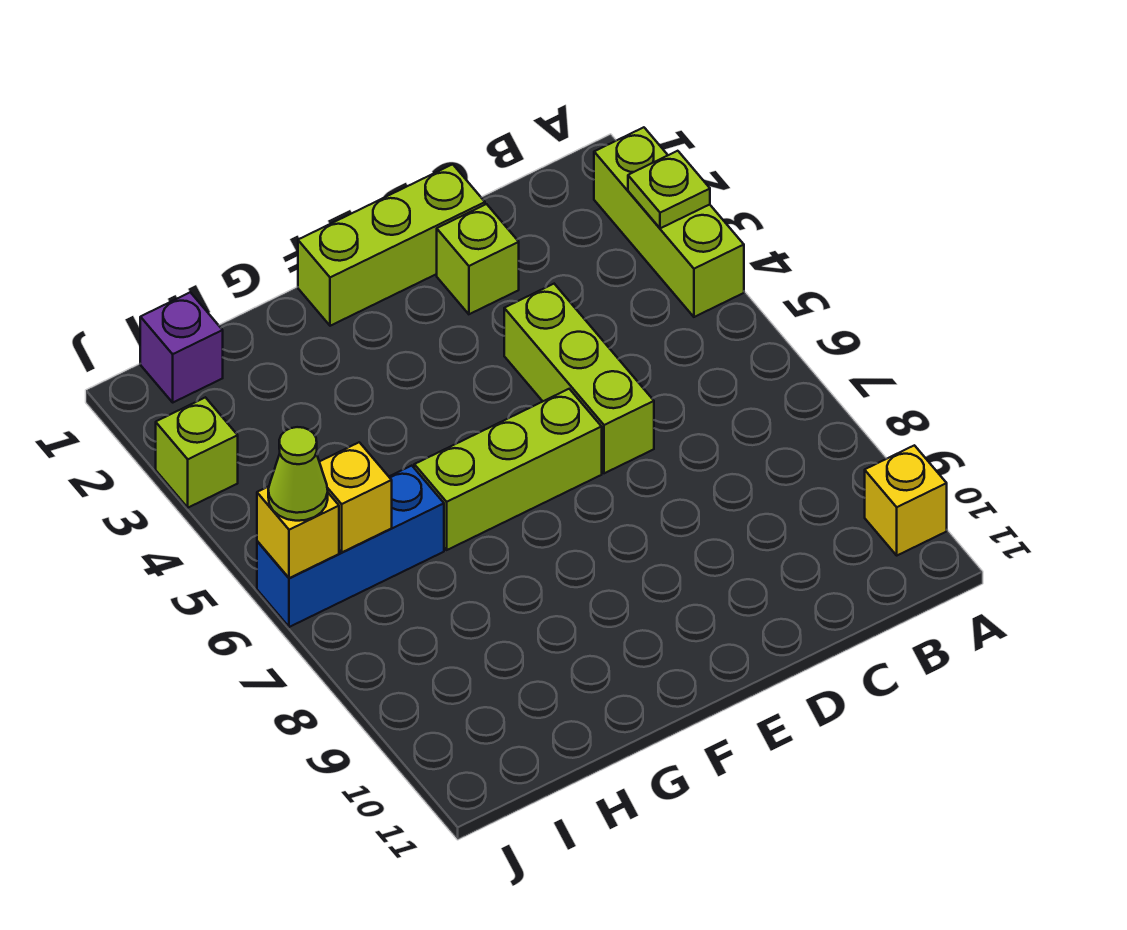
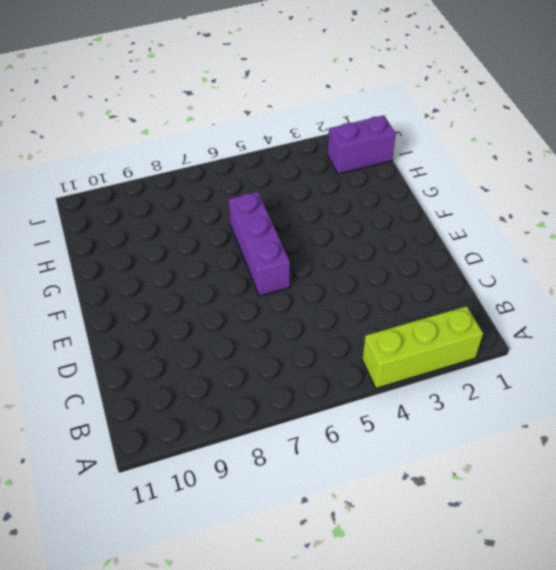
purple brick E6:G6 level 1 -> lime brick E6:G6 level 1
purple brick I1:I2 level 1 -> purple brick I1 level 1
none -> yellow brick A10 level 1
none -> lime brick D1:F1 level 1
none -> lime brick D2 level 1

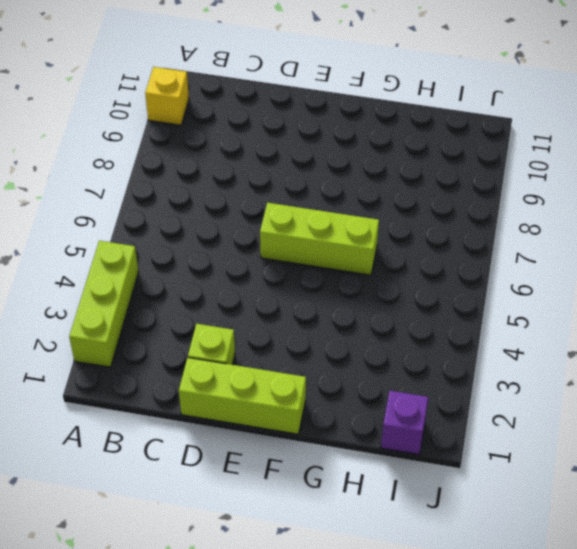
none -> lime brick D4:D6 level 1
none -> blue brick H6:J6 level 1
none -> lime brick J3 level 1

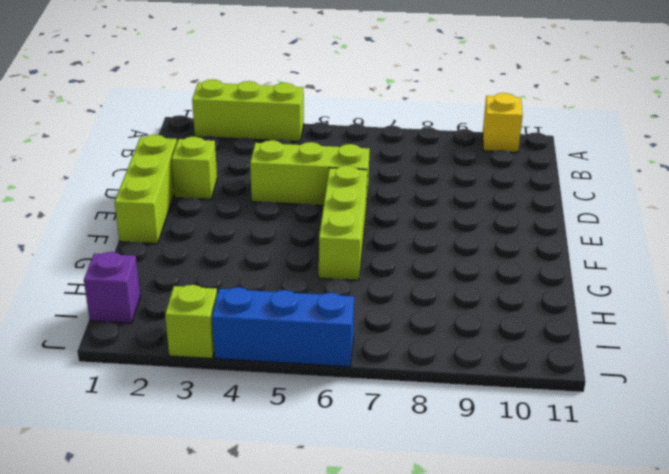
blue brick J4:J6 level 1 -> blue brick H6:J6 level 1
none -> lime plate A3 level 2
none -> yellow brick I6 level 2
none -> yellow brick J6 level 2

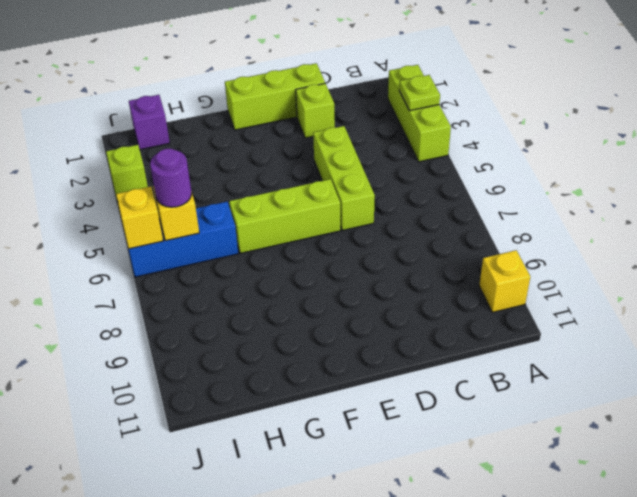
purple round brick I6 level 3 -> none
none -> lime cone J6 level 3

